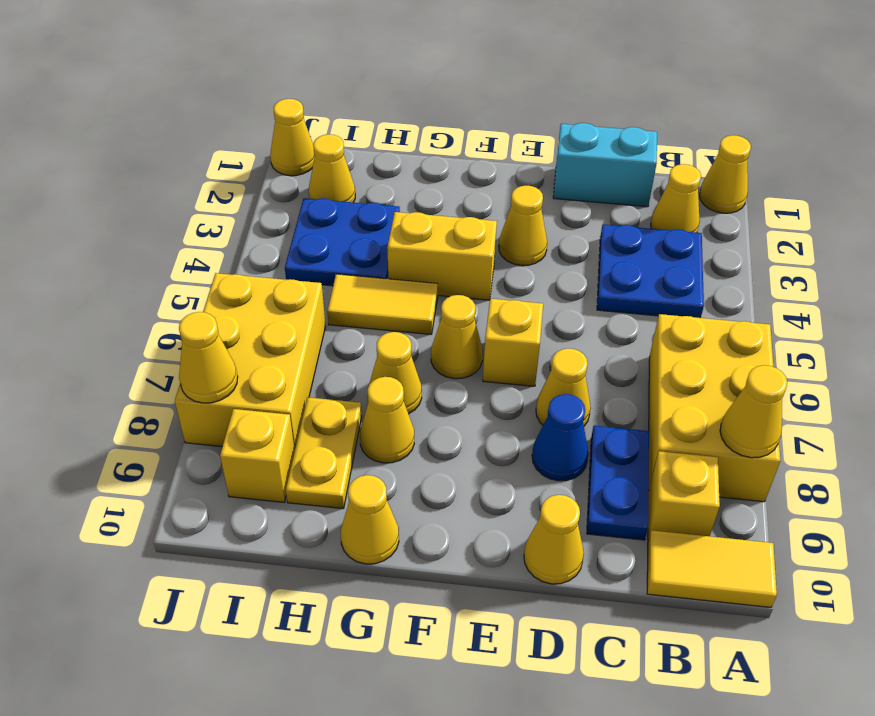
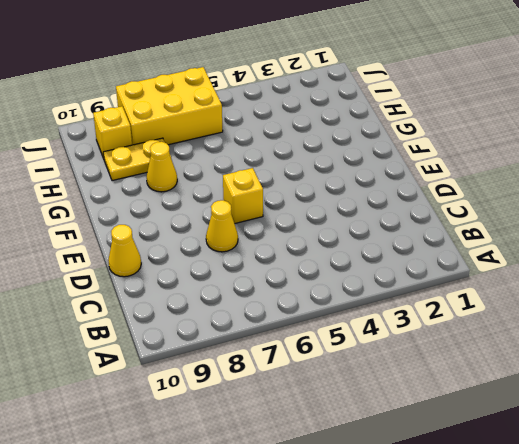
none -> yellow cone A1 level 1
none -> yellow brick A6:B8 level 1
none -> yellow tile A10:B10 level 1

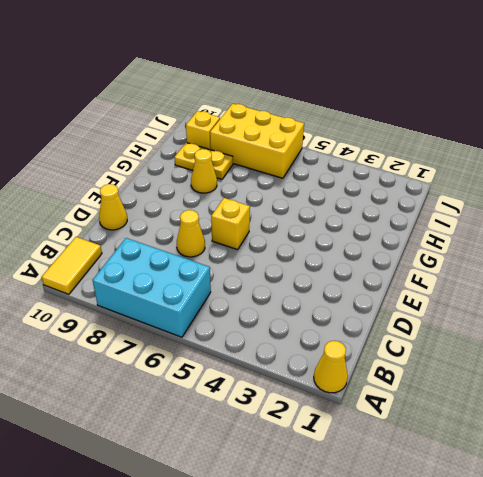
cyan brick A6:B8 level 1 -> yellow brick A6:B8 level 1
none -> yellow cone B2 level 1
none -> blue plate B3:C4 level 1
none -> yellow brick B9 level 1

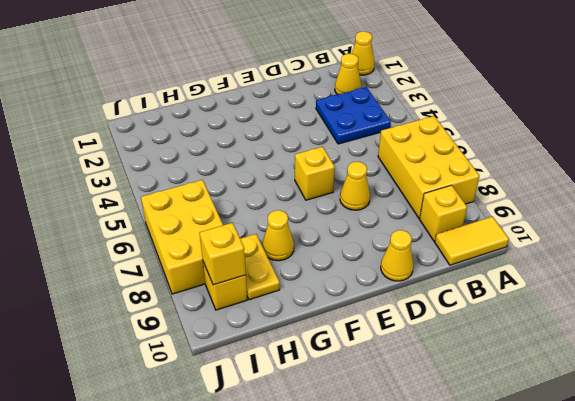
yellow brick I9 level 2 -> none
none -> cyan brick C1:D1 level 1
none -> blue plate C8:C9 level 1
none -> blue cone D8 level 1

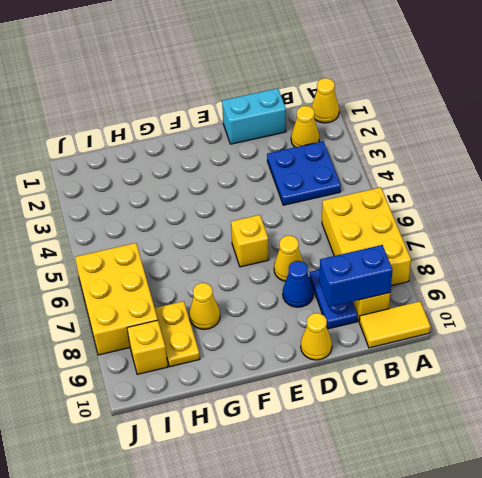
blue brick B9:C9 level 2 -> none
none -> yellow cone E3 level 1
none -> yellow brick F4:G4 level 1
none -> yellow cone F6 level 1

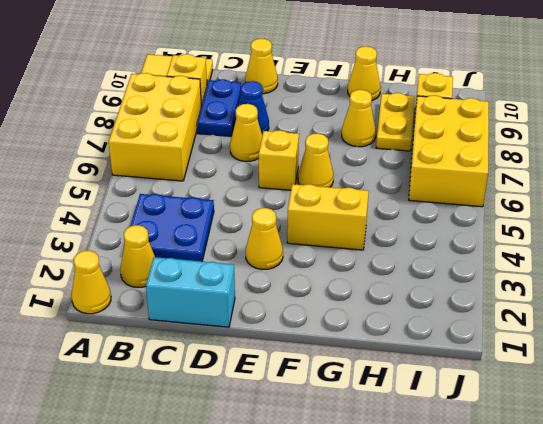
none -> yellow tile G5:H5 level 1
none -> yellow cone G7 level 1
none -> blue plate H3:I4 level 1

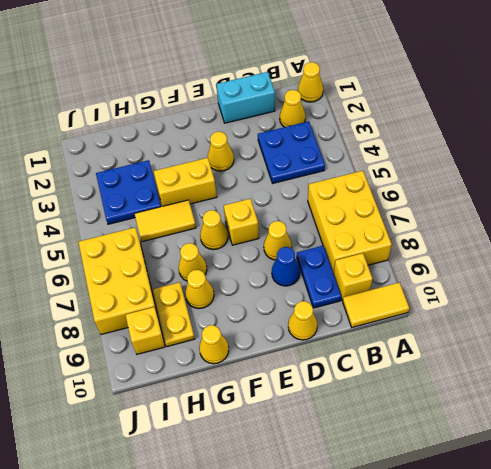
none -> yellow cone I2 level 1
none -> yellow cone J1 level 1
none -> yellow cone A8 level 2

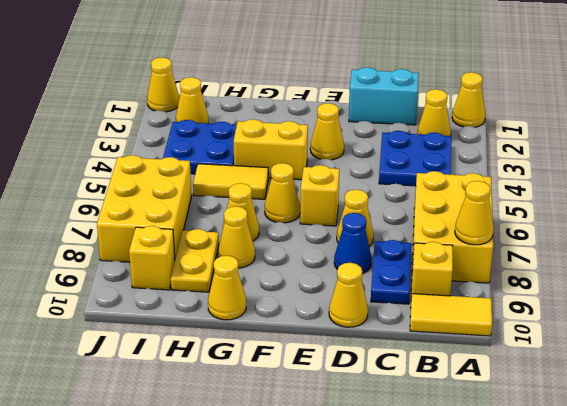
none -> yellow cone J8 level 2

